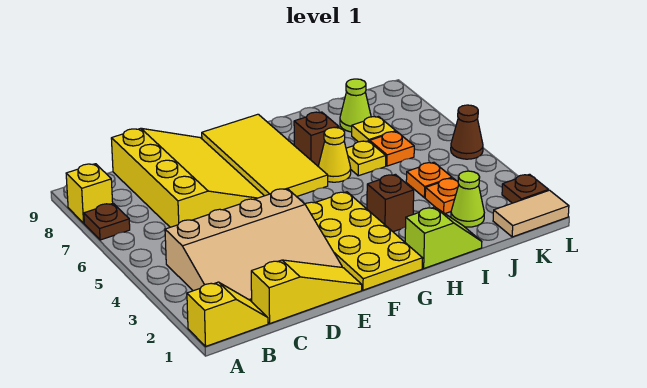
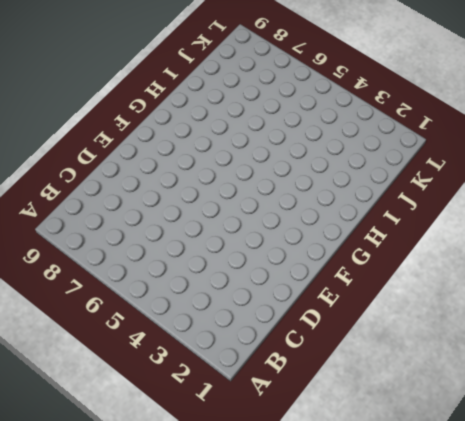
none -> yellow slope A1:B1 level 1 top A
none -> brown plate A7 level 1
none -> yellow brick A8 level 1

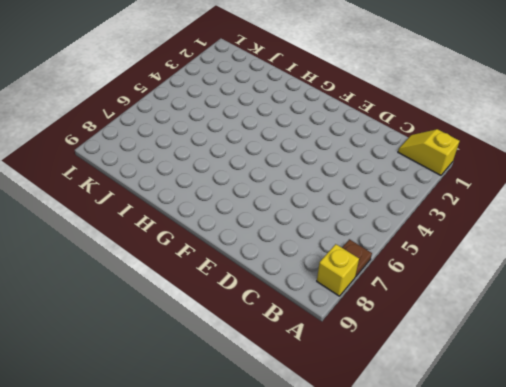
none -> tan slope B2:E4 level 1 top 4
none -> yellow slope C1:E1 level 1 top C
none -> yellow slope C6:E9 level 1 top C

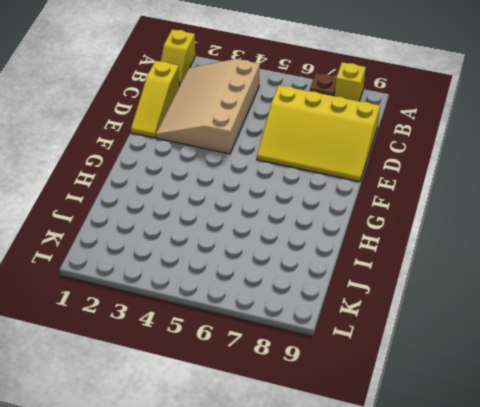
none -> yellow plate F1:G4 level 1
none -> yellow tile F6:G9 level 1
none -> lime slope H1:I1 level 1 top H

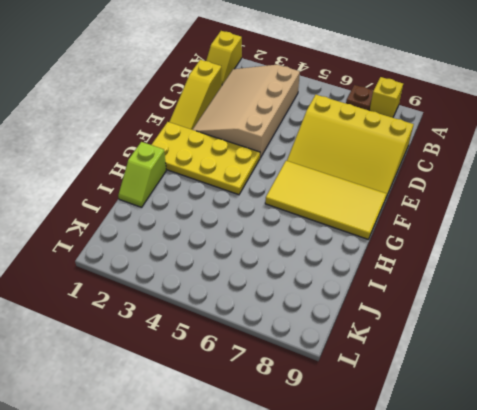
none -> brown brick H3 level 1
none -> yellow cone H6 level 1
none -> brown brick H7 level 1

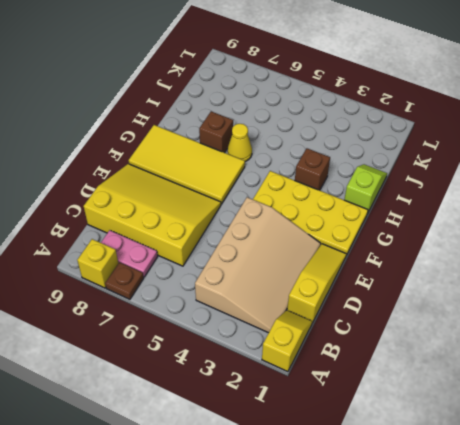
pink plate B7:B8 level 1 -> none
none -> yellow plate I6 level 1
none -> lime cone J2 level 1
none -> orange plate J3 level 1

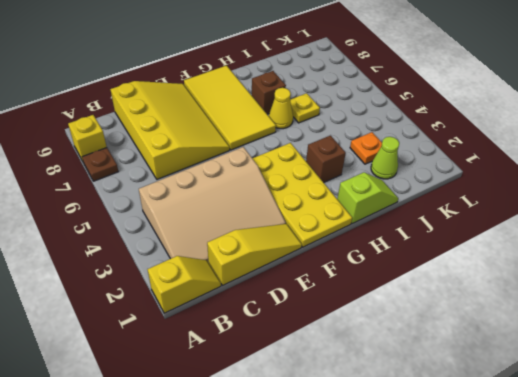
none -> orange plate J4 level 1
none -> orange plate J6 level 1
none -> yellow plate J7 level 1

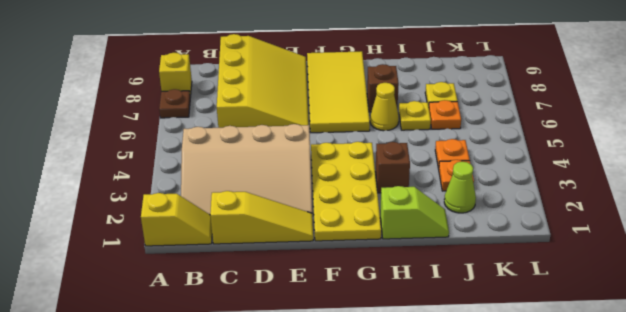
none -> lime cone J8 level 1
none -> tan tile K1:L1 level 1
none -> brown plate L2 level 1

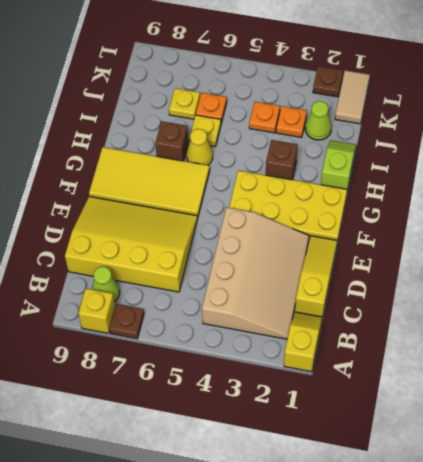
lime cone B8 level 1 -> lime cone J8 level 1
none -> brown cone L5 level 1

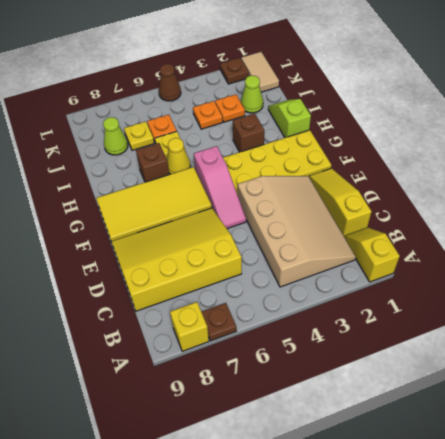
pink slope E5:G5 level 1 top G -> none

